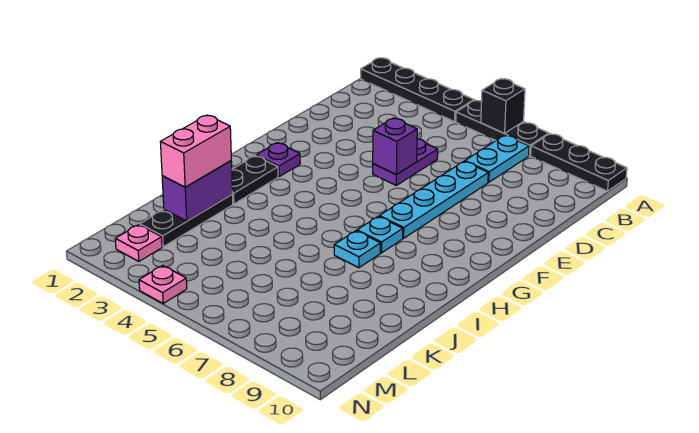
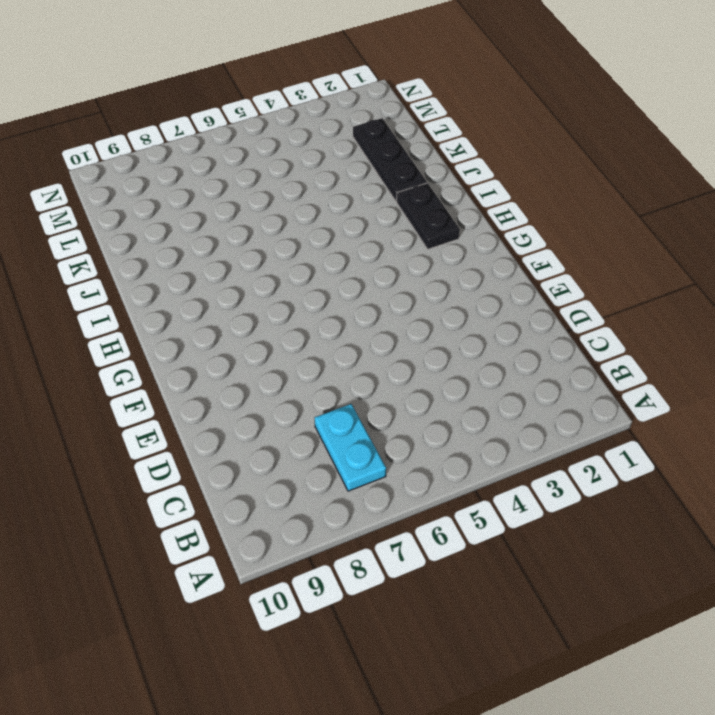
none -> black plate A1:A4 level 1
none -> black plate A5:A7 level 1
none -> black plate A8:A10 level 1

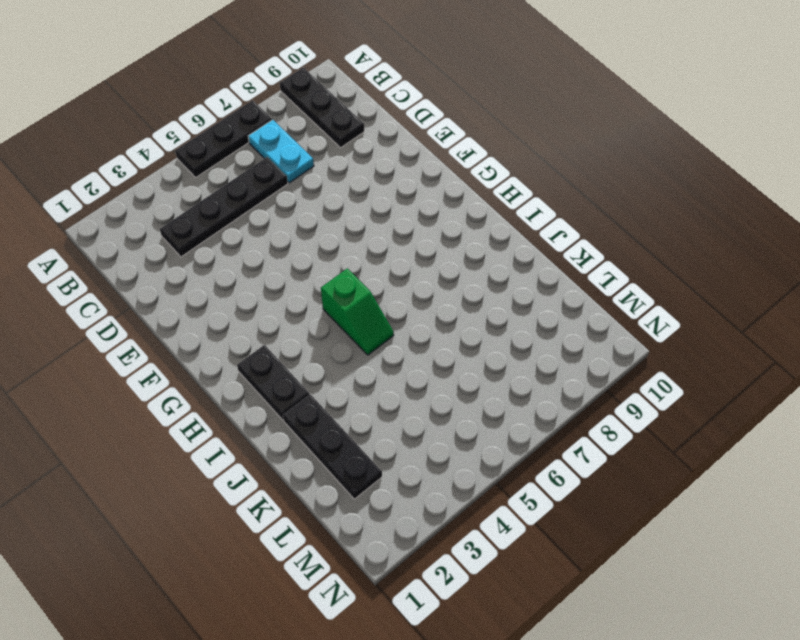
black plate A9:C9 level 1 -> black plate A8:A10 level 1
black plate C3:C6 level 1 -> black plate A1:A4 level 1
green slope H5:I5 level 1 top H -> none
none -> purple plate D5:E5 level 1
none -> cyan plate D7:G7 level 1
none -> purple plate G2 level 1

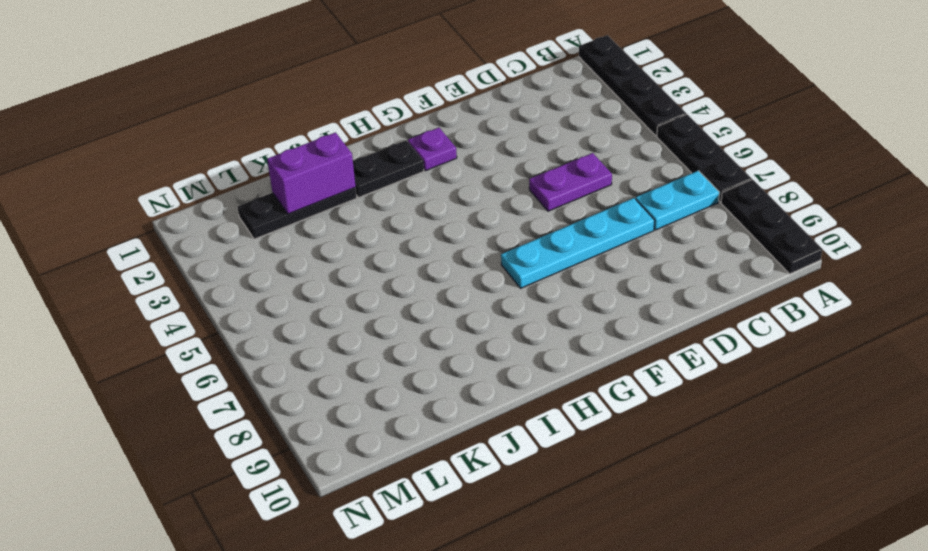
none -> cyan plate H7 level 1
none -> cyan plate I7 level 1
none -> pink plate M2 level 1

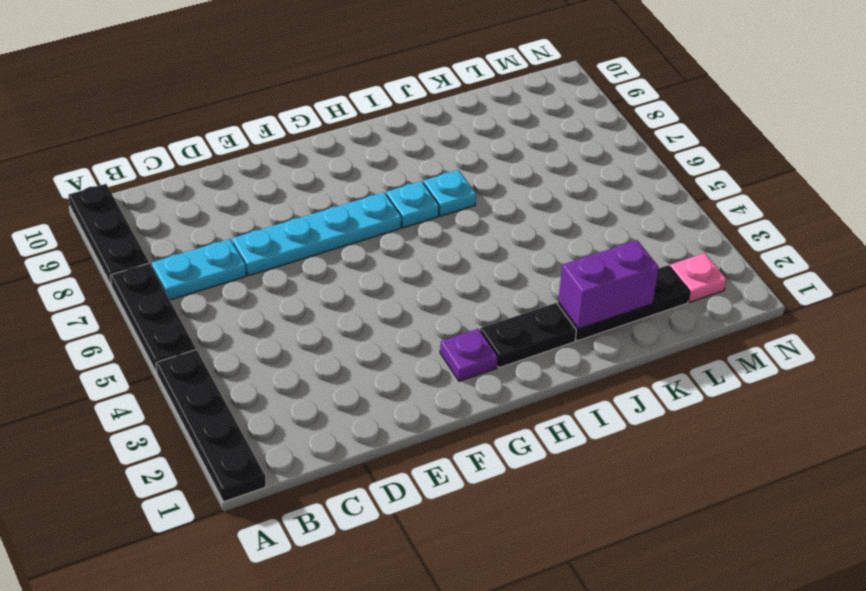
none -> purple plate D5:E5 level 1
none -> pink plate N4 level 1
none -> black brick A6 level 2

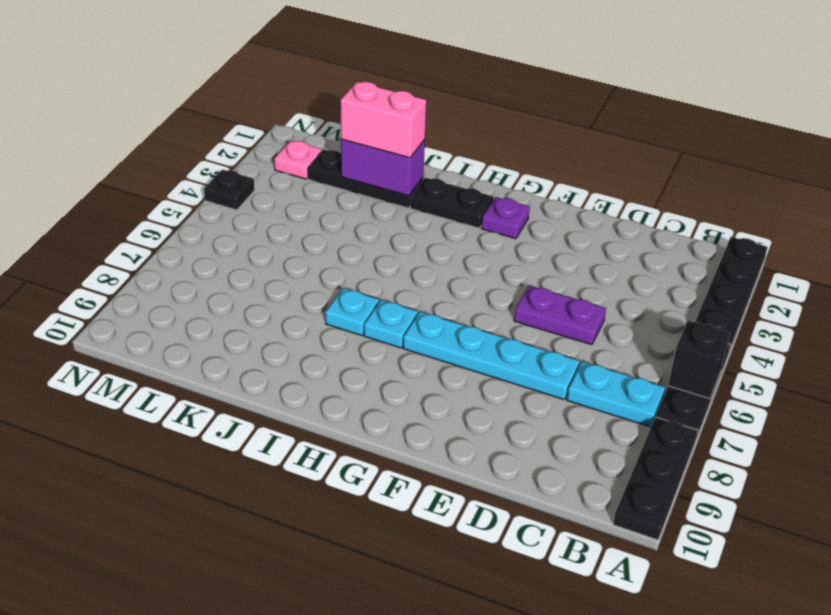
black plate N4 level 1 -> pink plate N4 level 1
none -> purple brick E5 level 2

